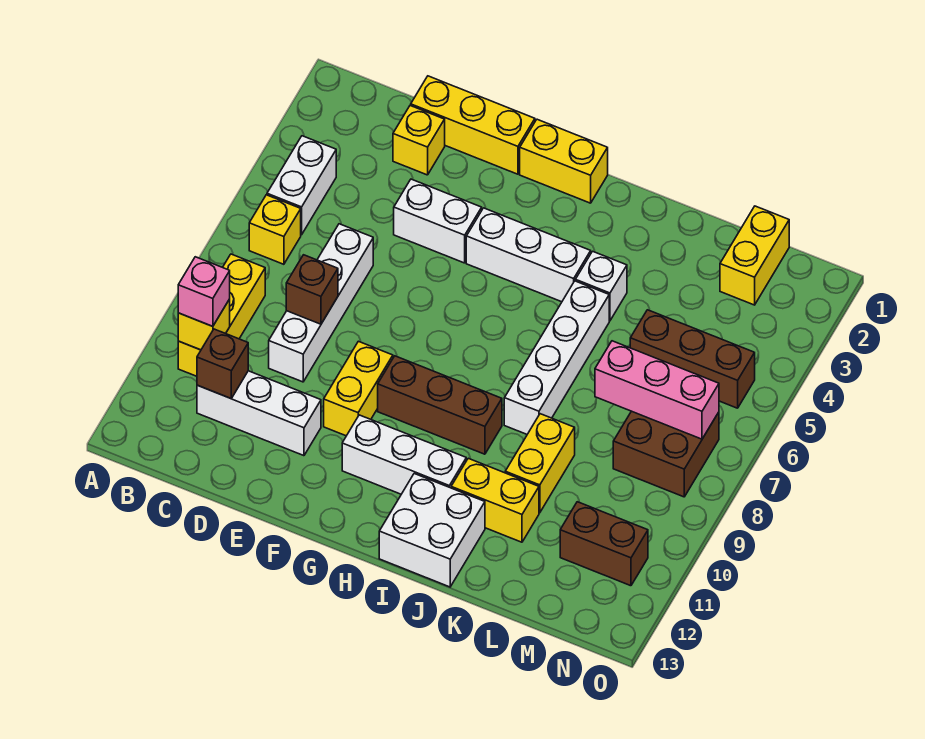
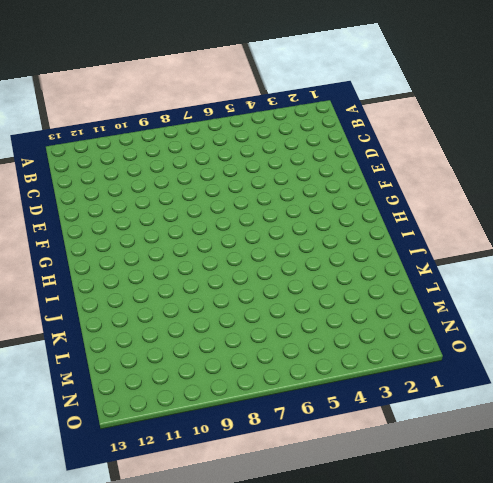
none -> white brick B4:B5 level 1
none -> yellow brick B6 level 1
none -> yellow brick B8:B10 level 1

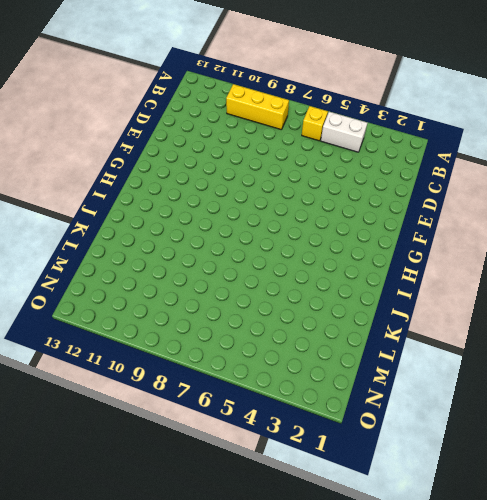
none -> white brick C11:E11 level 1
none -> yellow brick D1:F1 level 1
none -> yellow brick D2 level 1

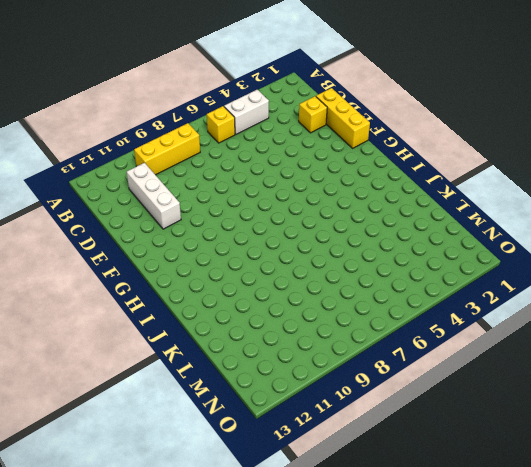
none -> white brick D6:D9 level 1
none -> white brick E4:F4 level 1
none -> yellow brick F9:F10 level 1

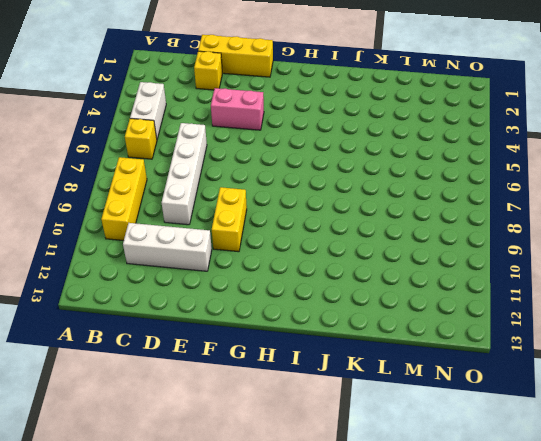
pink brick E4:F4 level 1 -> white brick E4:F4 level 1
none -> yellow brick G1:H1 level 1
none -> white brick G4:I4 level 1
none -> brown brick G9:I9 level 1

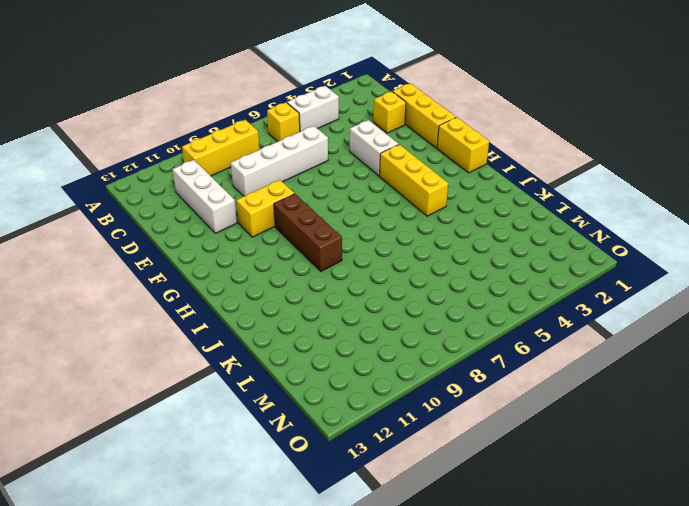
yellow brick G4:I4 level 1 -> white brick G4:I4 level 1
none -> white brick G11:I11 level 1
none -> white brick I12:J13 level 1
none -> white brick J4 level 1

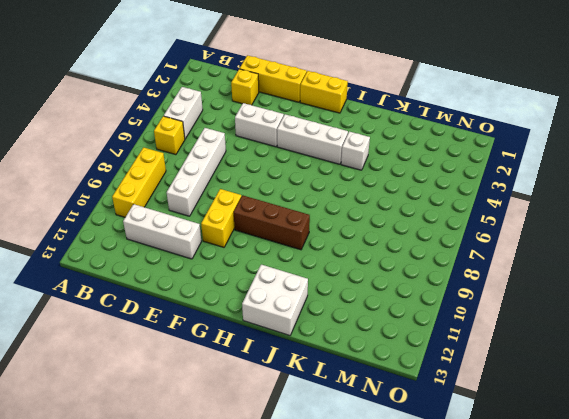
none -> white brick G11:I11 level 1
none -> white brick J5:J8 level 1
none -> yellow brick J11:K11 level 1

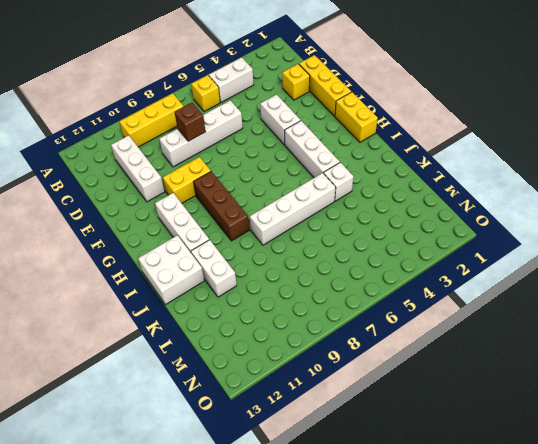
white brick J11:K11 level 1 -> yellow brick J11:K11 level 1
none -> yellow brick K9:K10 level 1
none -> brown brick L5:N5 level 1
none -> yellow brick M1:M2 level 1

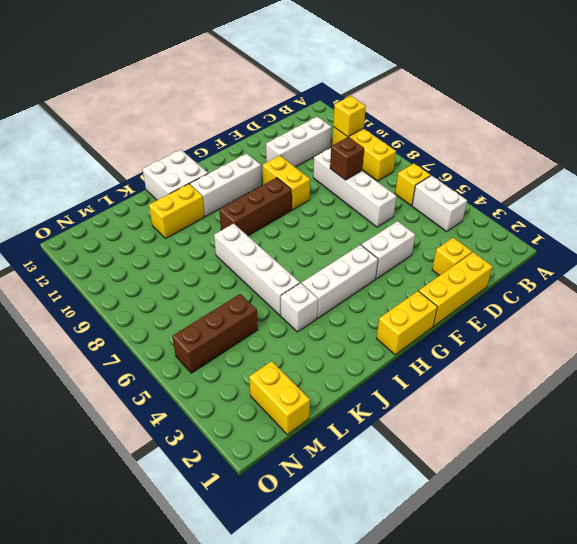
none -> yellow brick K9:K10 level 1
none -> brown brick M7:N8 level 1
none -> brown brick M11:N11 level 1

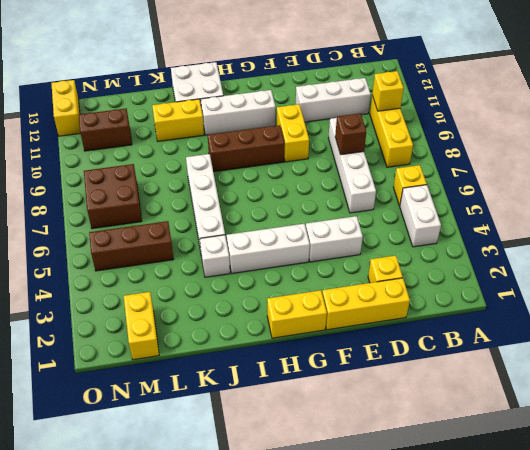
yellow brick O12:O13 level 1 -> yellow brick K9:K10 level 1
none -> brown brick C11 level 2
none -> pink brick L7:N7 level 2
none -> pink brick B10 level 3

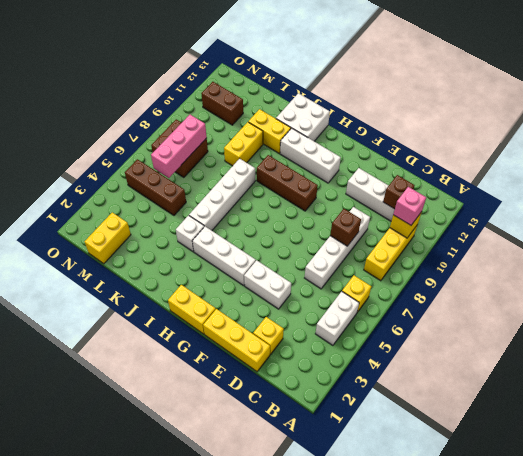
pink brick M6:M8 level 2 -> pink brick L7:N7 level 2
none -> yellow brick F9:F10 level 1

